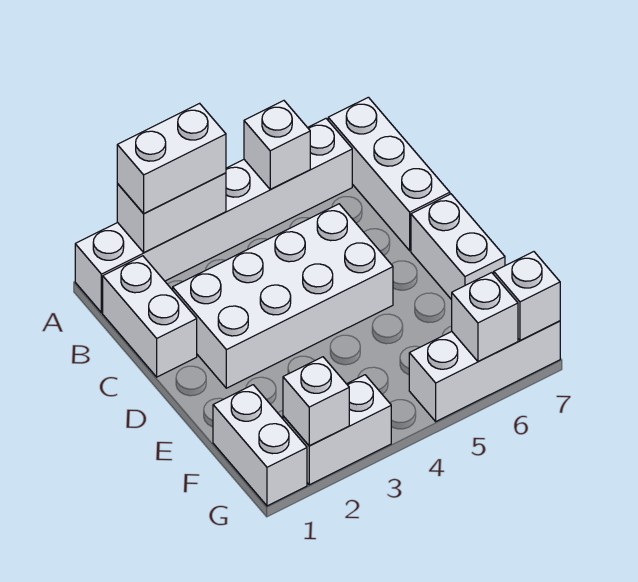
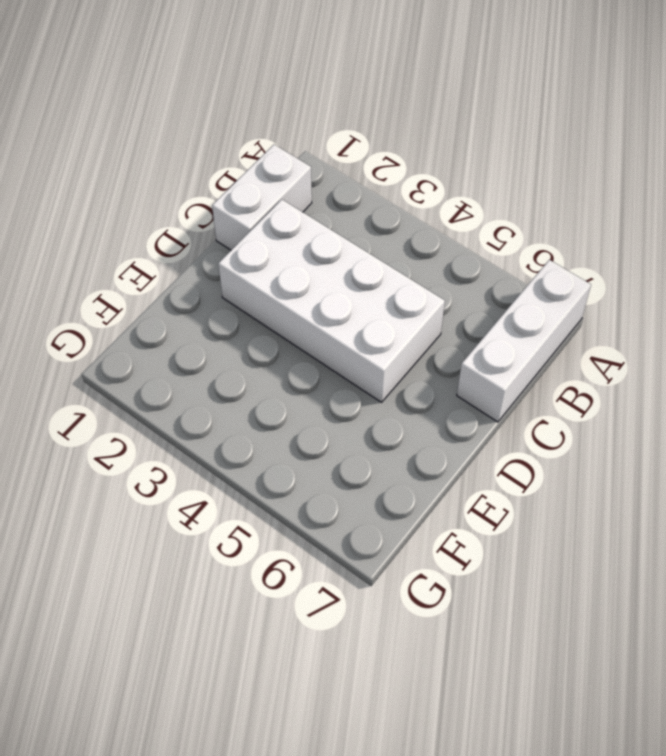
none -> white brick A1:A6 level 1
none -> white brick D7:E7 level 1
none -> white brick F1:G1 level 1

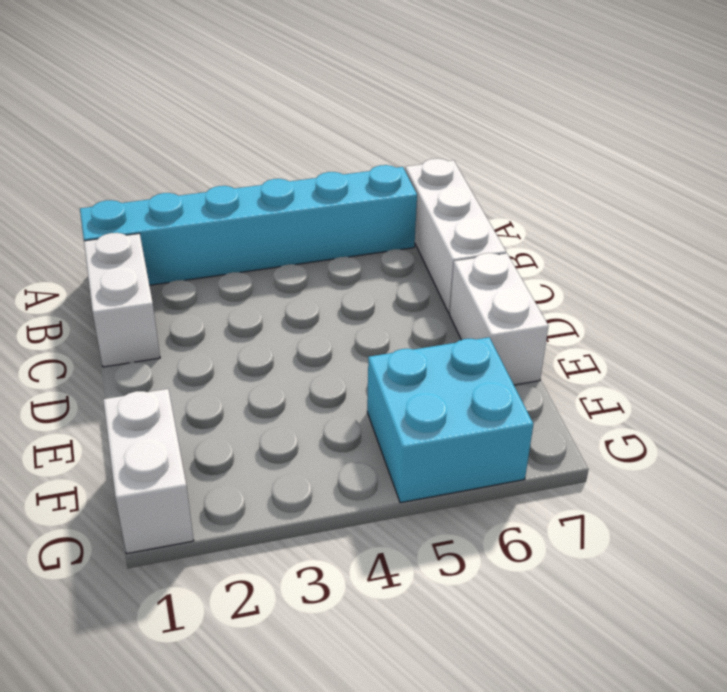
cyan brick A1:A6 level 1 -> white brick A1:A6 level 1
cyan brick F5:G6 level 1 -> white brick G5:G7 level 1
none -> white brick C2:D5 level 1
none -> white brick G2:G3 level 1
none -> white brick A2:A3 level 2

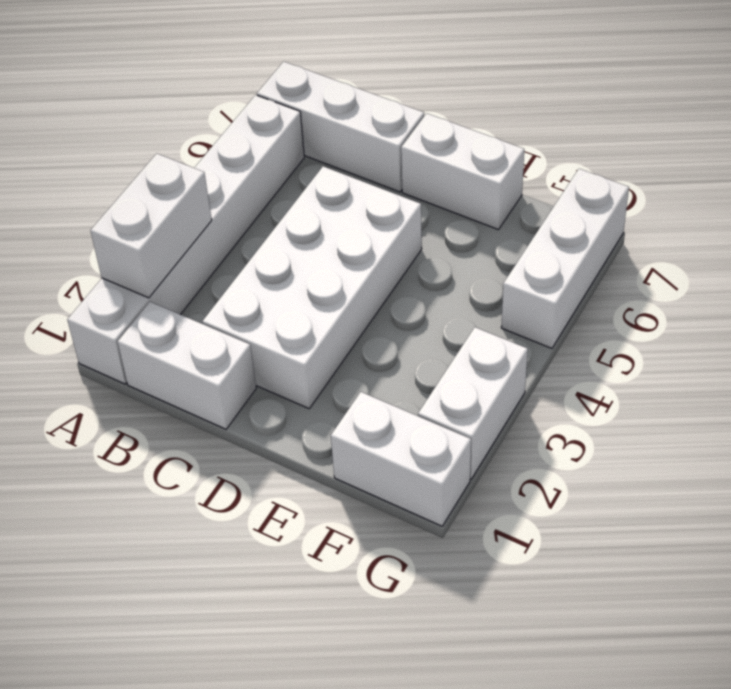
none -> white brick A5 level 2
none -> white brick G2 level 2
none -> white brick G6 level 2

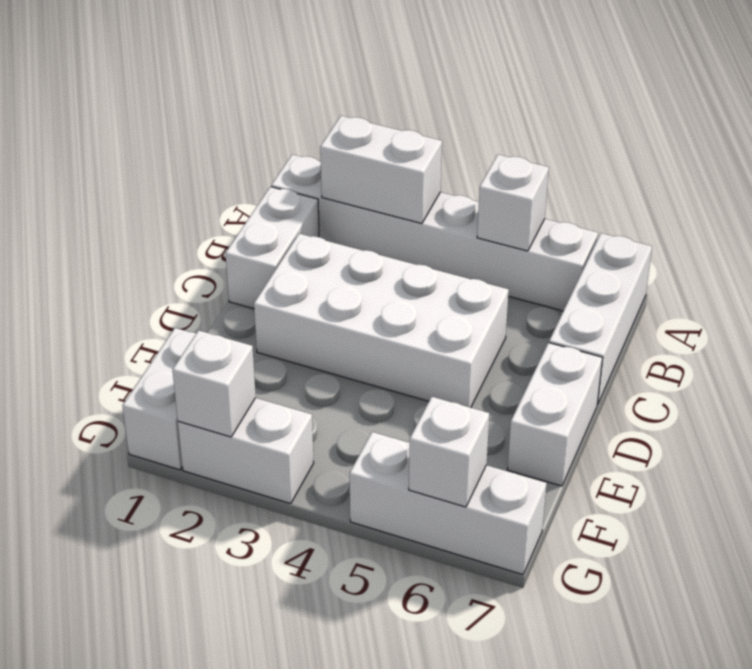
none -> white brick G7 level 2
none -> white brick A2:A3 level 3

